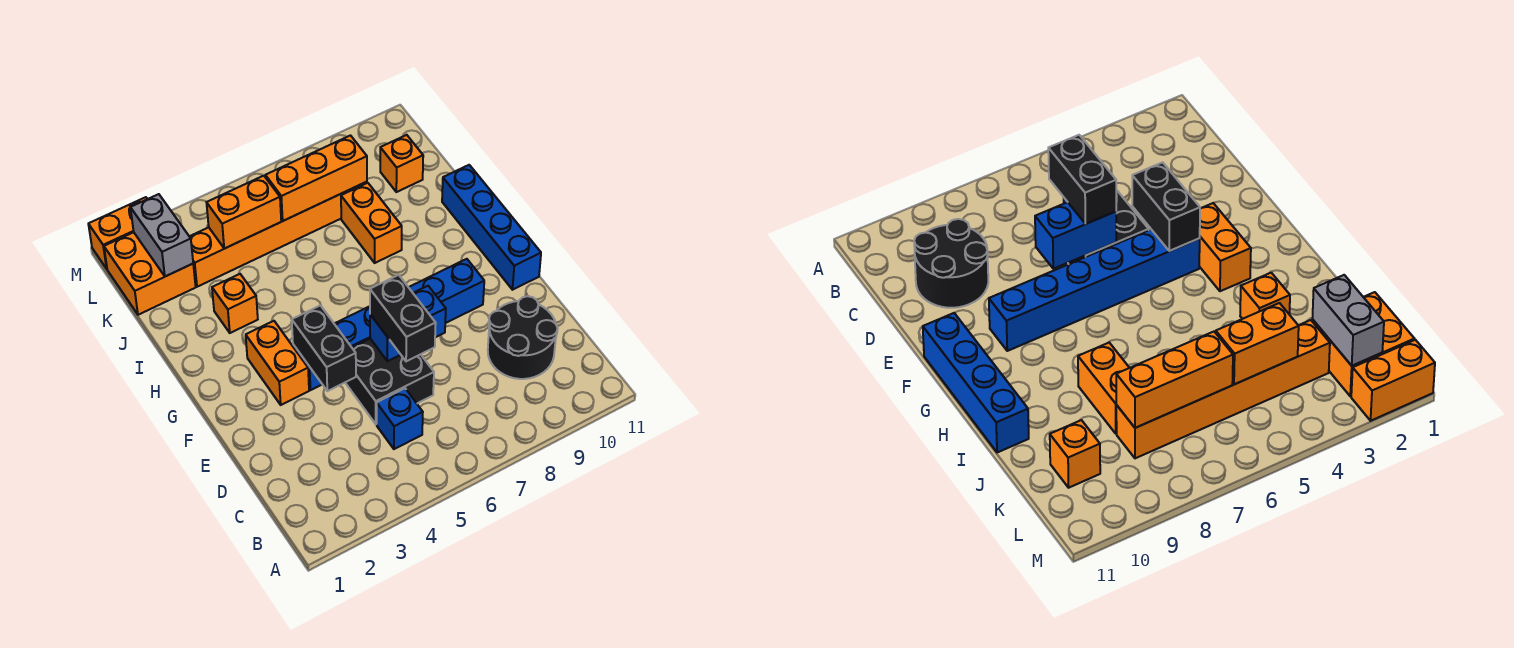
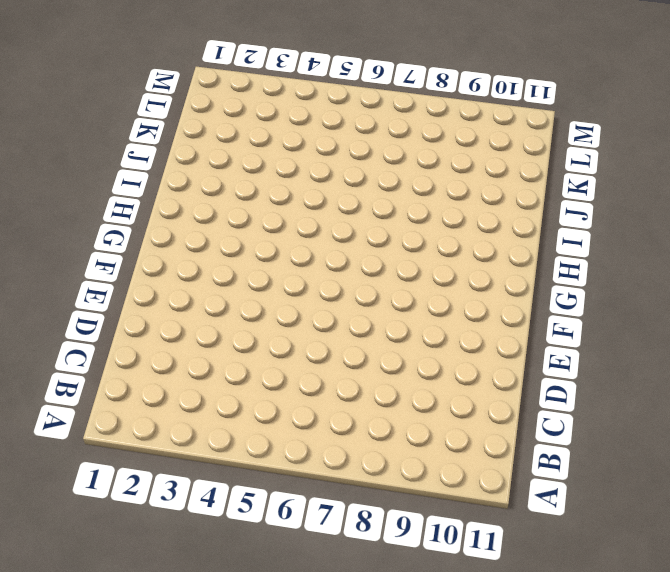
none -> blue brick C5 level 1
none -> black round brick C9:D10 level 1
none -> black brick D5:E6 level 1

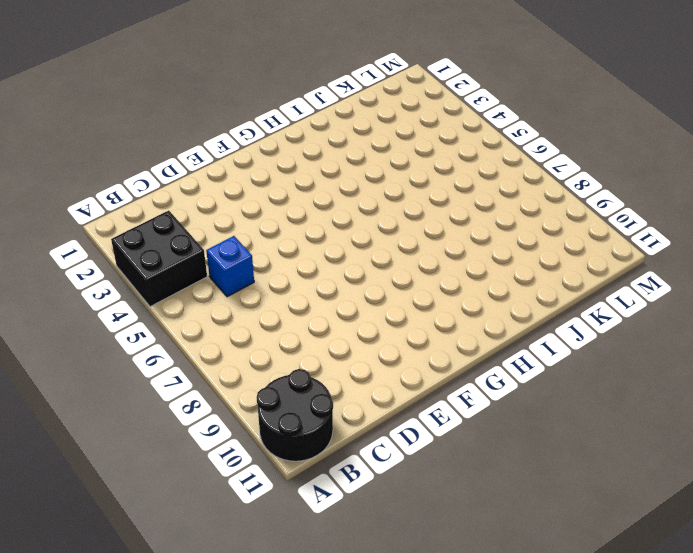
black brick A3:B4 level 1 -> black brick D5:E6 level 1
black round brick A10:B11 level 1 -> black round brick C9:D10 level 1
none -> orange brick F3:G3 level 1
none -> blue brick F4:F9 level 1
none -> blue brick F11:I11 level 1

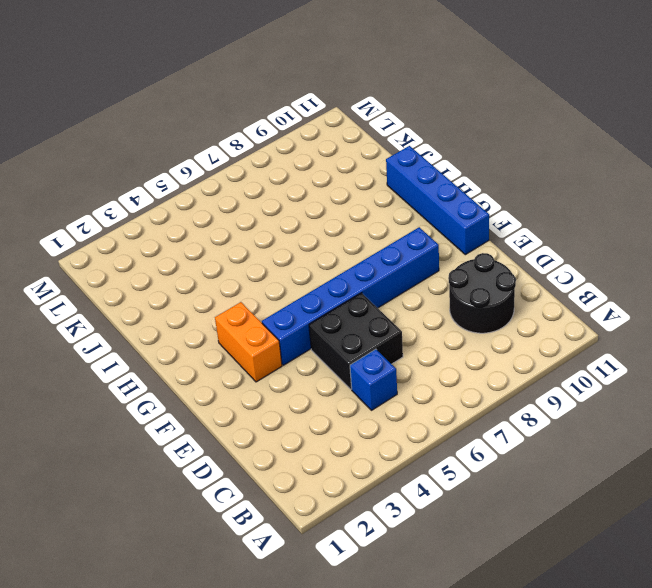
none -> orange brick I3 level 1
none -> orange brick I8:J8 level 1
none -> orange brick K1:L2 level 1

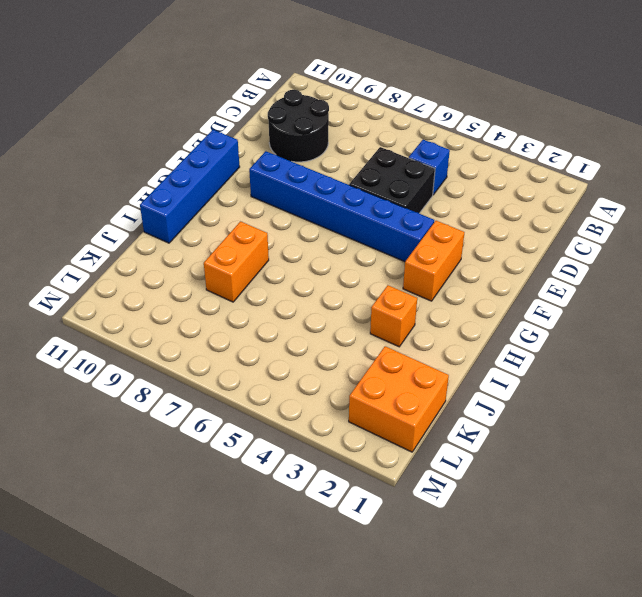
none -> orange brick K3:K8 level 1
none -> orange brick K10 level 1
none -> orange brick M1:M2 level 1

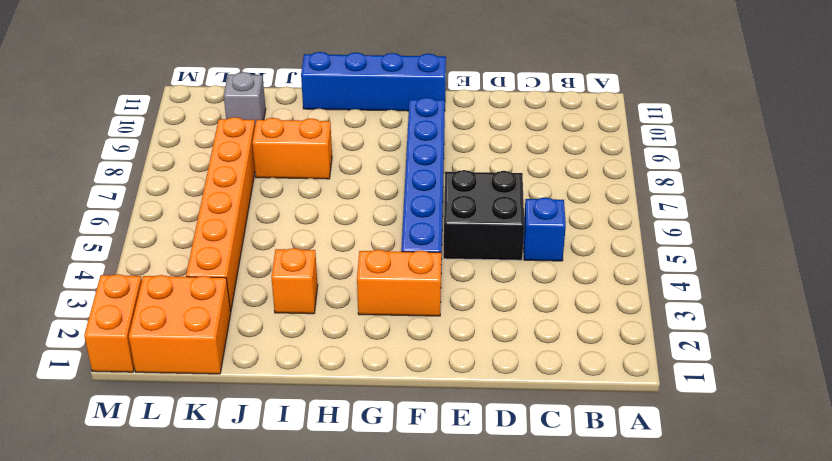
grey brick K10 level 1 -> orange brick K10 level 1
none -> black round brick C9:D10 level 1
none -> black brick E4:F4 level 2
none -> blue brick E6:E7 level 2

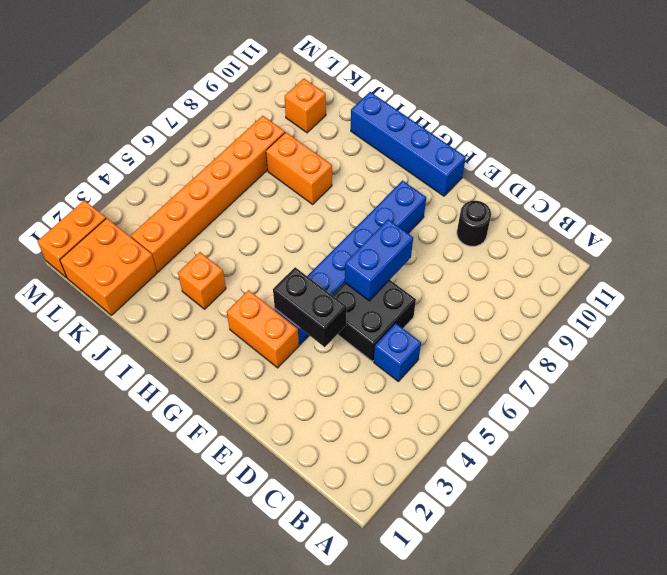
black round brick D10 level 1 -> black round brick C9:D10 level 1
none -> grey brick K2:L2 level 2
none -> orange brick K4:K5 level 2
none -> orange brick K6:K8 level 2

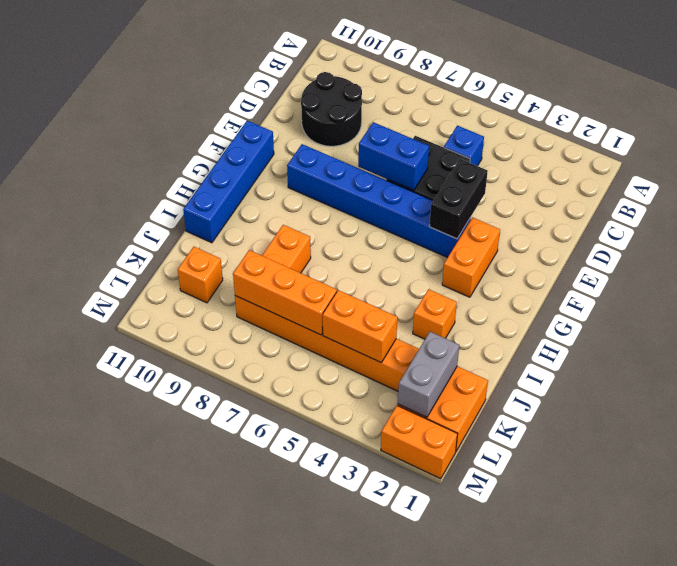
none -> black brick D6:E6 level 3

